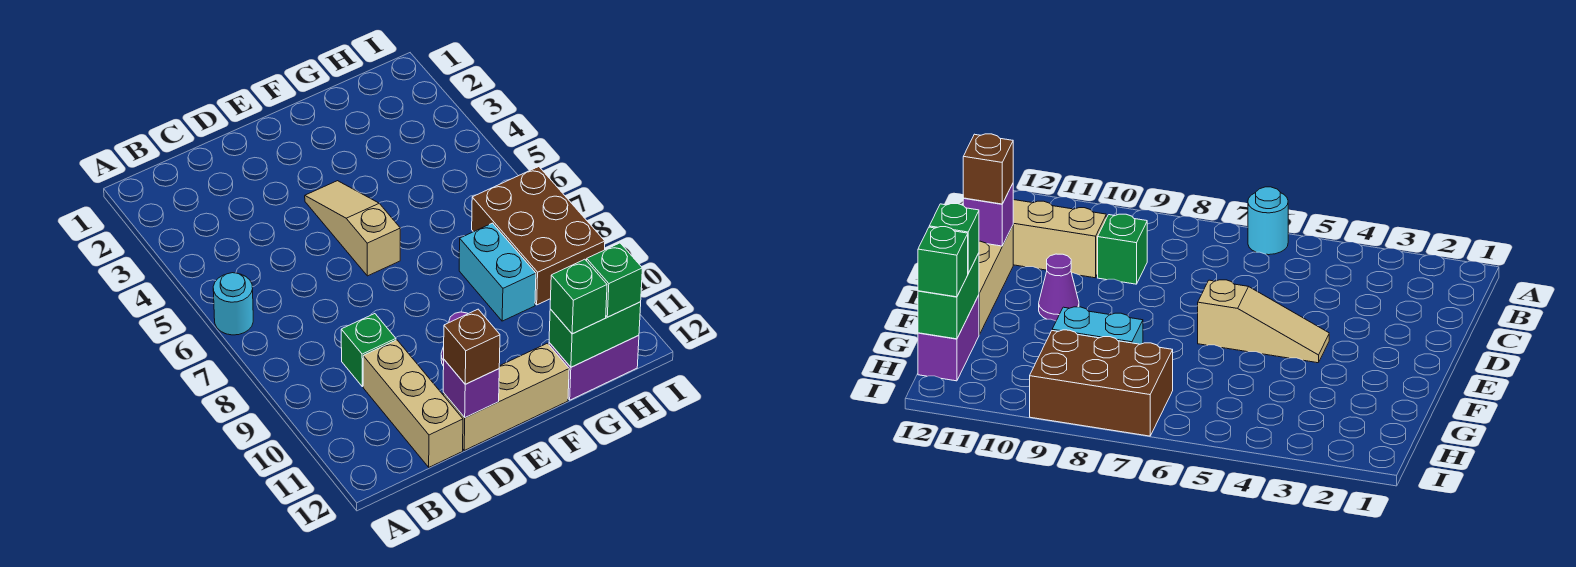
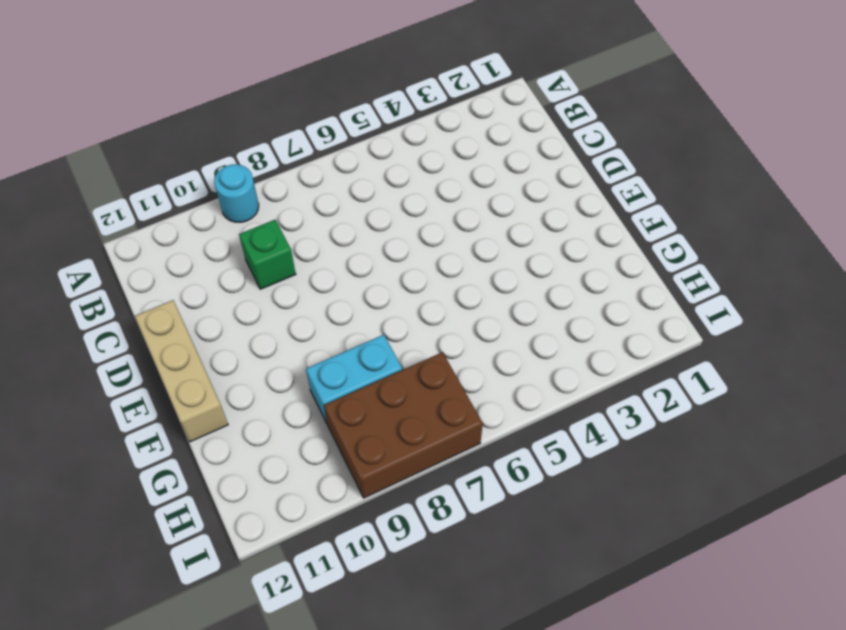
cyan round brick A9 level 1 -> cyan round brick A6 level 1
none -> tan brick C10:C12 level 1
none -> tan slope E4:E6 level 1 top 6
none -> purple cone E10 level 1

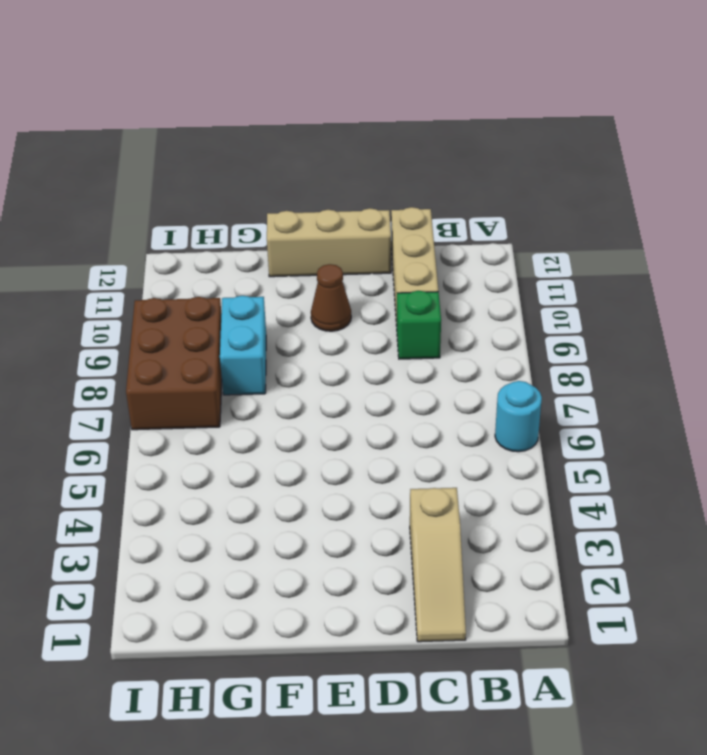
tan slope C1:C3 level 1 top 3 -> tan slope E4:E6 level 1 top 6
brown cone E10 level 1 -> purple cone E10 level 1
none -> purple brick G12:H12 level 1
none -> purple brick D12 level 2
none -> green brick G12:H12 level 2

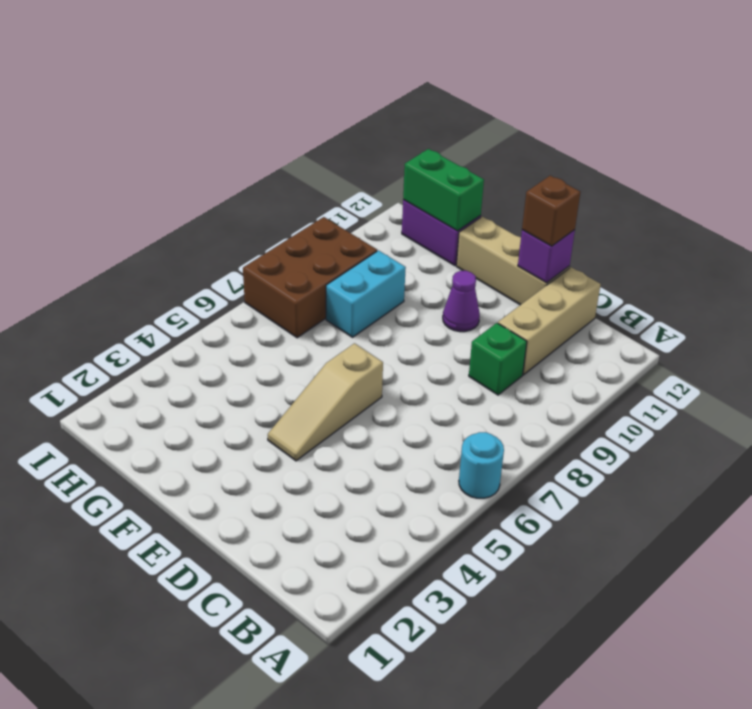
none -> green brick G12 level 3
none -> green brick H12 level 3

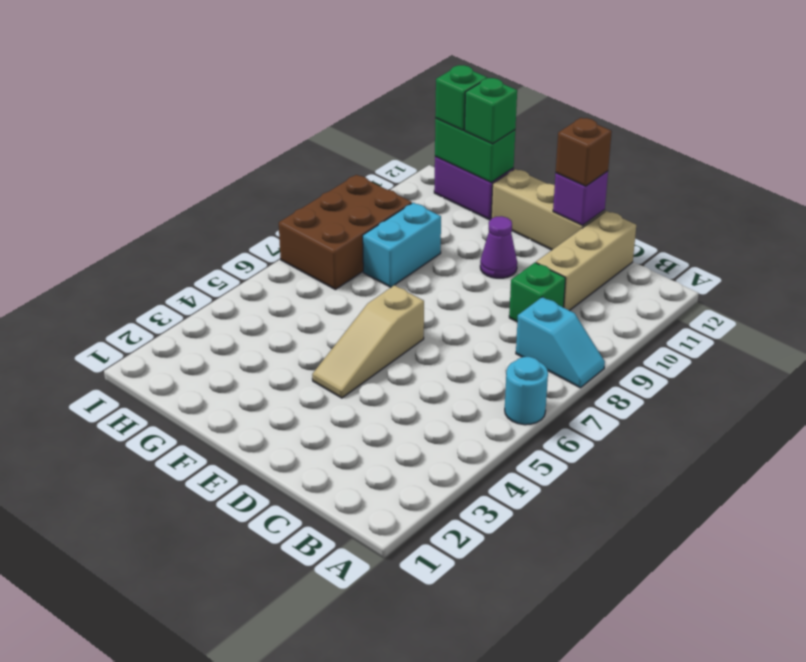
cyan slope A8:B8 level 1 top B -> none

